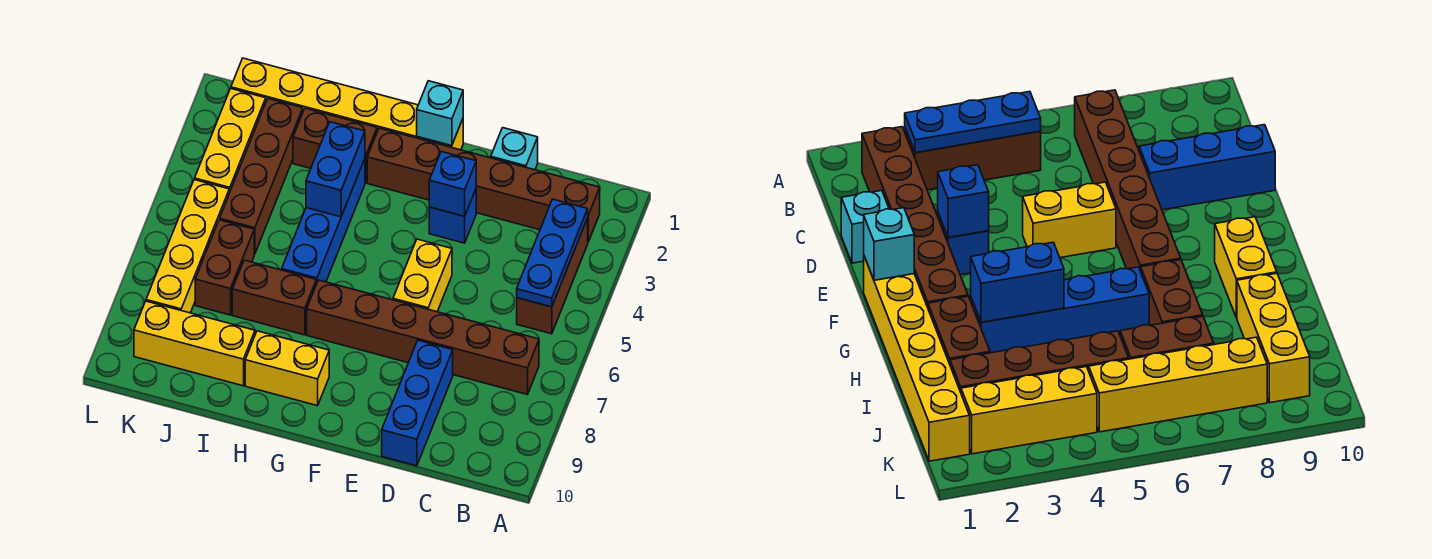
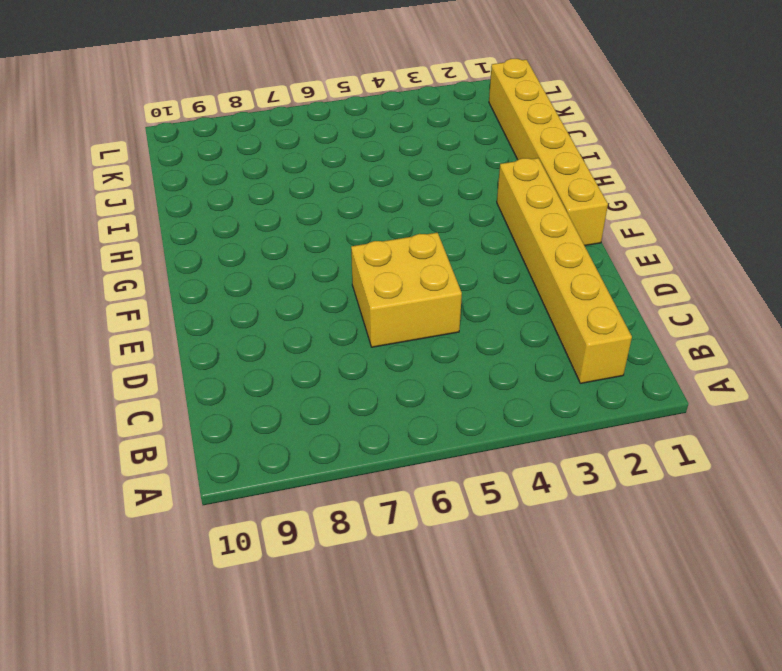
yellow brick B2:G2 level 1 -> brown brick B2:G2 level 1
yellow brick D5:E6 level 1 -> yellow brick E5:E6 level 1
none -> brown brick B3:B5 level 1
none -> brown brick B7:G7 level 1
none -> cyan brick D1 level 1

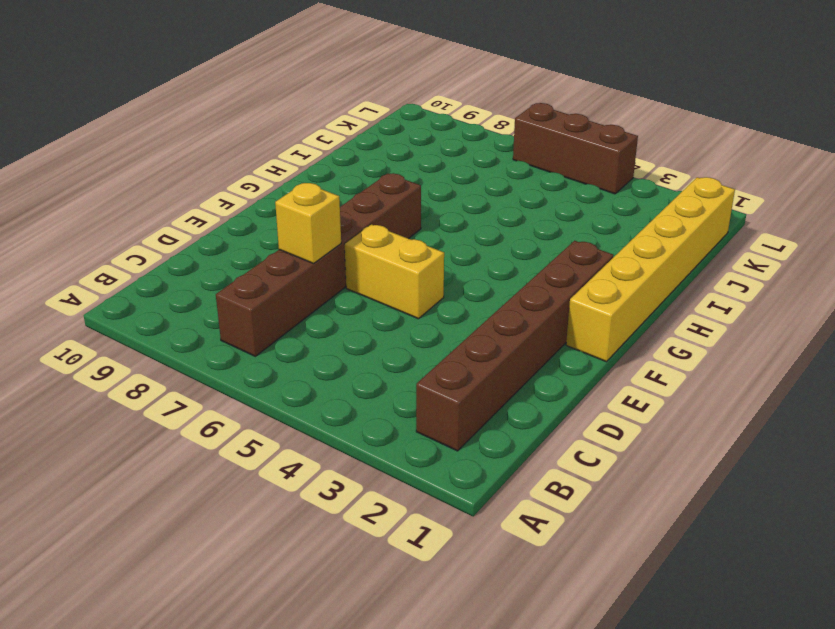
yellow brick D7 level 2 -> none
brown brick L4:L6 level 1 -> brown brick B3:B5 level 1
none -> cyan brick D1 level 1
none -> blue brick D8:D10 level 1
none -> blue brick E3 level 1

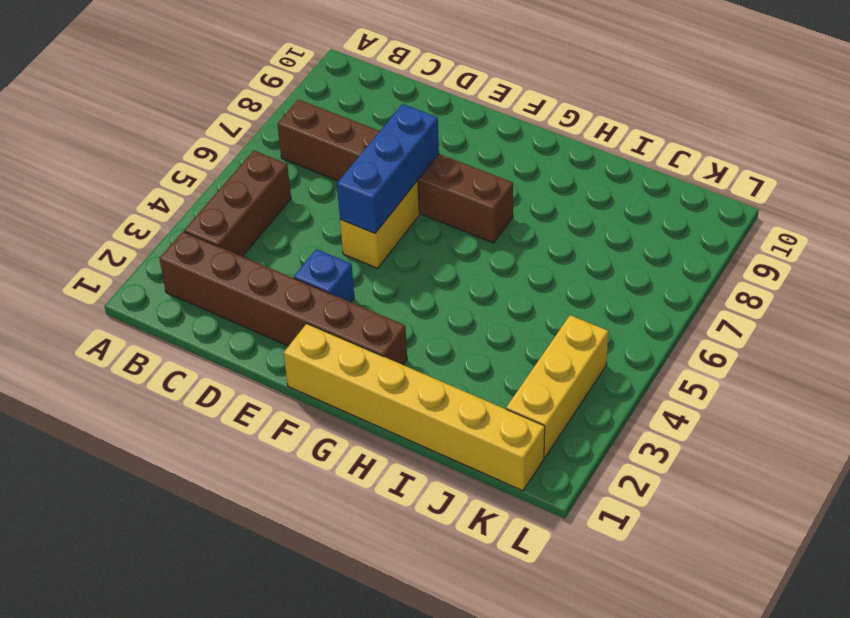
blue brick E5:E7 level 2 -> blue brick D8:D10 level 1
none -> cyan brick D1 level 1
none -> yellow brick G9:H9 level 1
none -> brown brick H2:I2 level 1

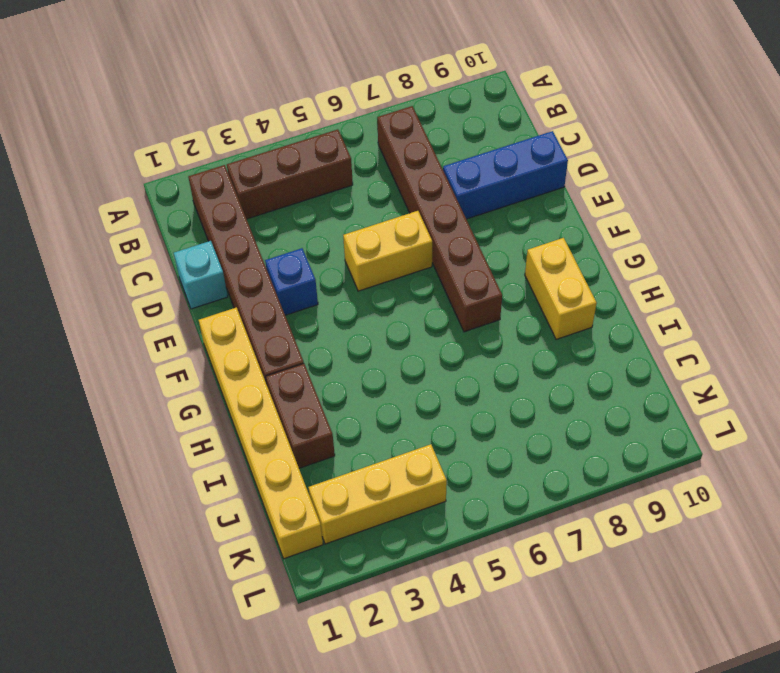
none -> blue brick H3:H6 level 1
none -> brown brick H7:I7 level 1
none -> yellow brick I9:K9 level 1

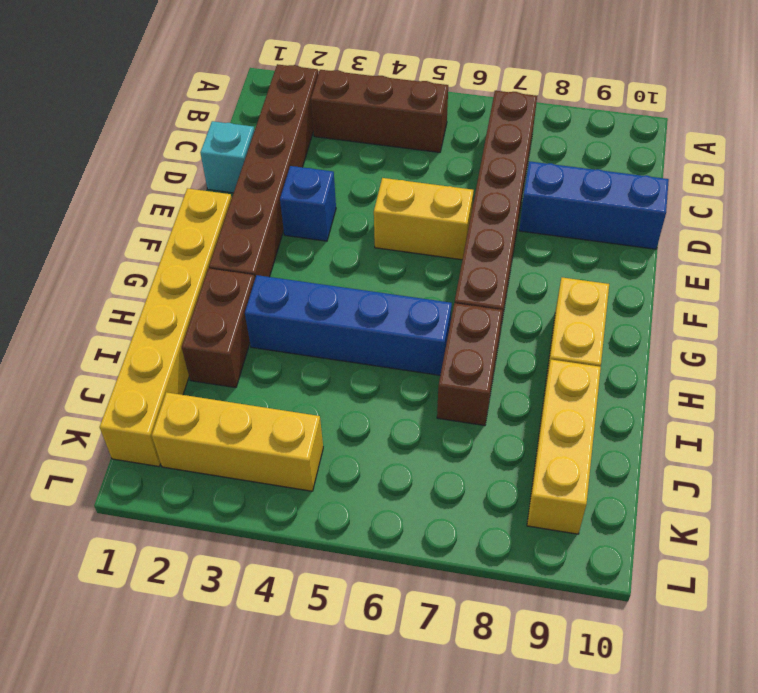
none -> brown brick J2:J5 level 1
none -> brown brick J6:J7 level 1
none -> yellow brick K5:K8 level 1

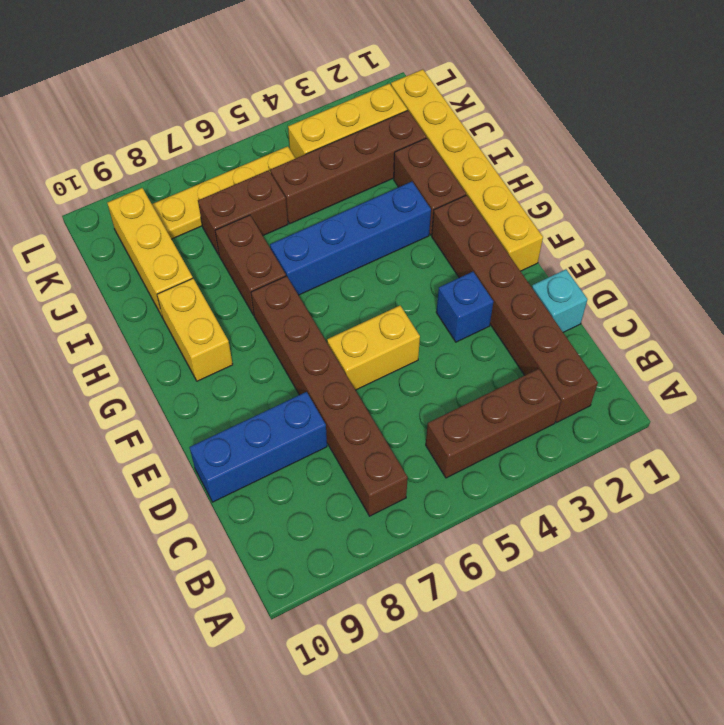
yellow plate K5:K8 level 1 -> yellow brick K5:K8 level 1
none -> blue plate B3:B5 level 2
none -> blue brick E3 level 2
none -> cyan brick F1 level 2

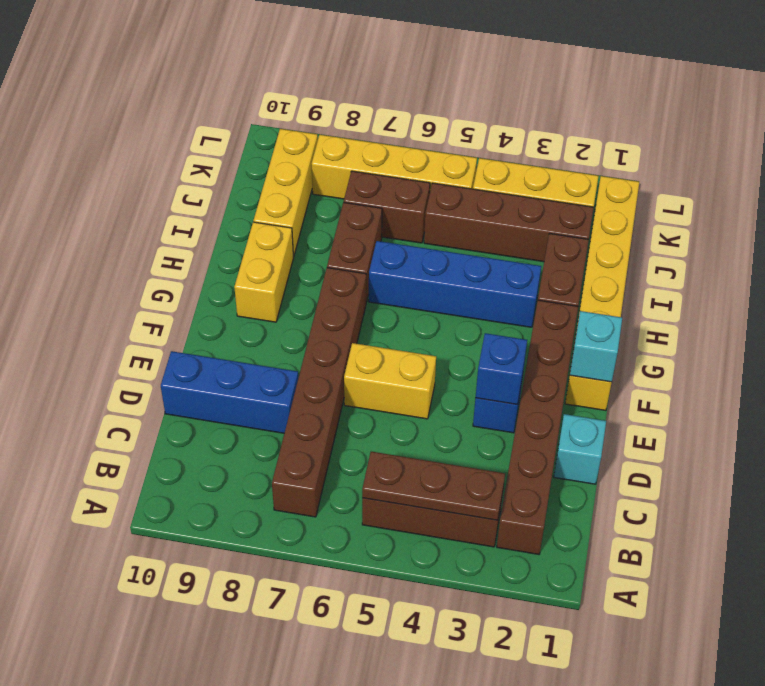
brown plate B3:B5 level 2 -> blue plate B3:B5 level 2
none -> blue brick H3:H4 level 2

